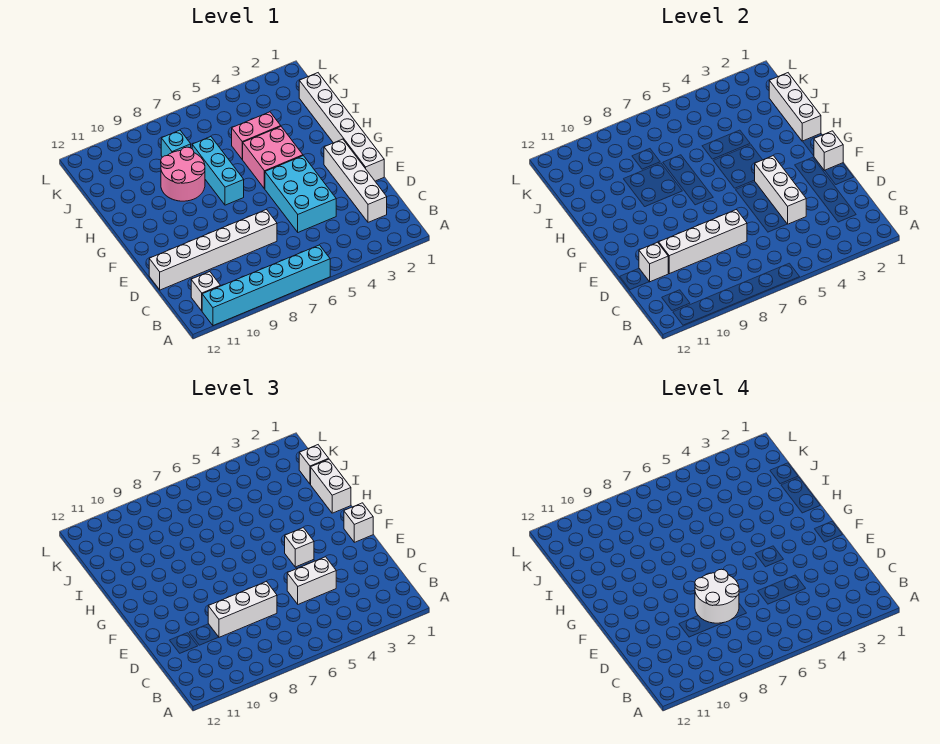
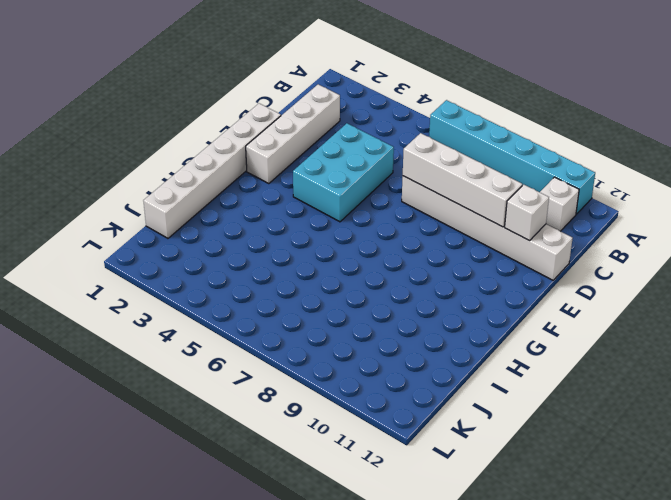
none -> pink brick G4:H5 level 1
none -> cyan brick G7:I7 level 1
none -> pink round brick H8:I9 level 1

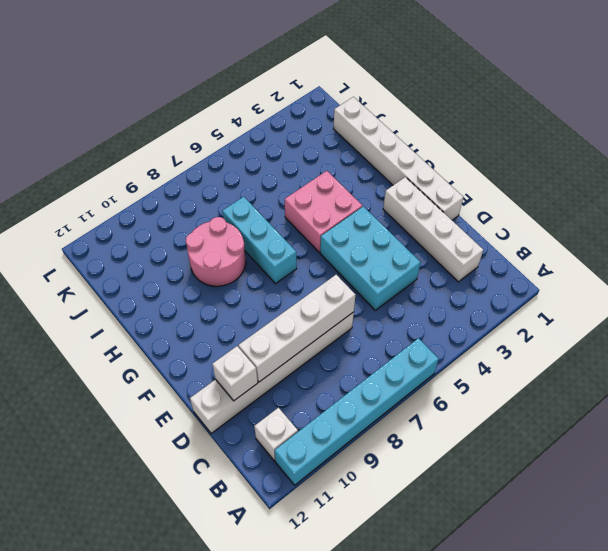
none -> pink brick I4:I5 level 1
none -> cyan brick J8 level 1
none -> white brick D4:F4 level 2

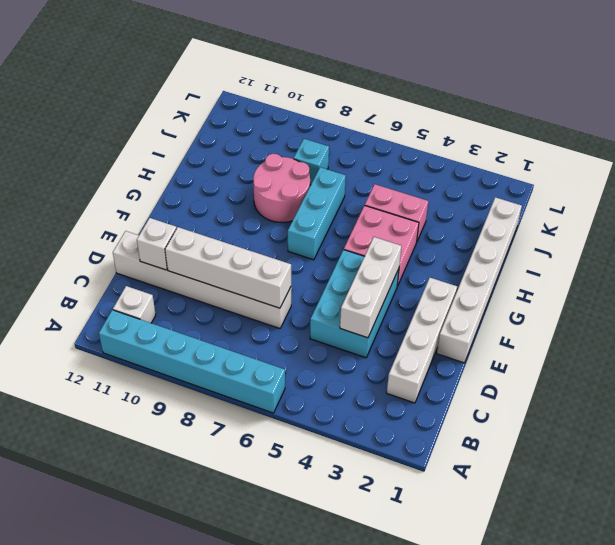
none -> white brick F1 level 2
none -> white brick H1:J1 level 2
none -> white brick D4:D5 level 3

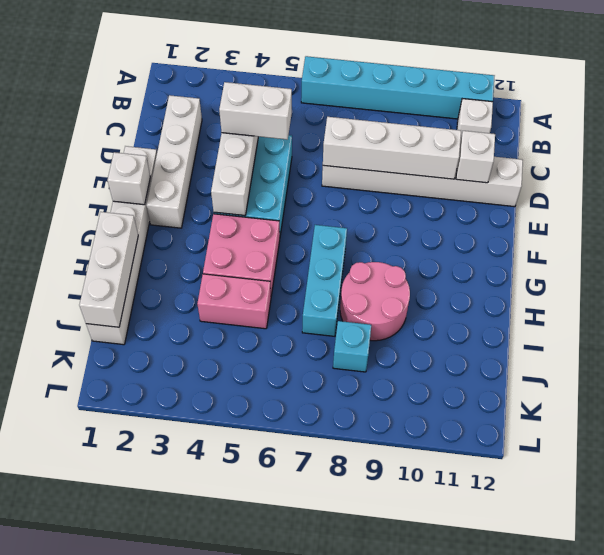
none -> white brick D7:D9 level 3
none -> white brick F1 level 3
none -> white brick F4 level 3

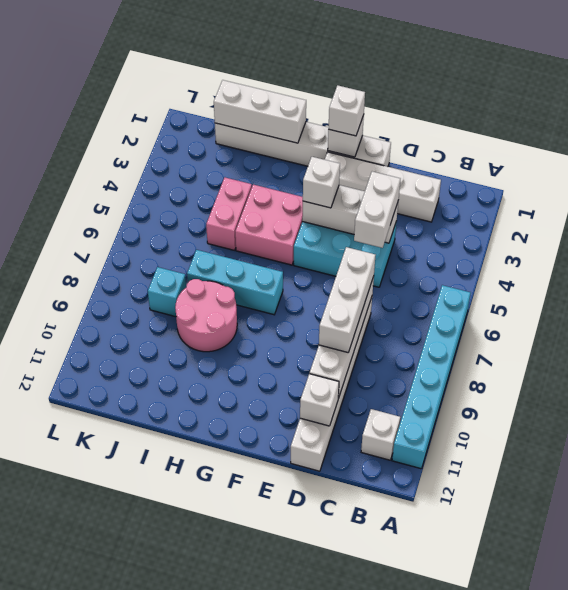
none -> white brick H1:I1 level 3
none -> white brick J1 level 3
none -> white round brick D7:E8 level 4

